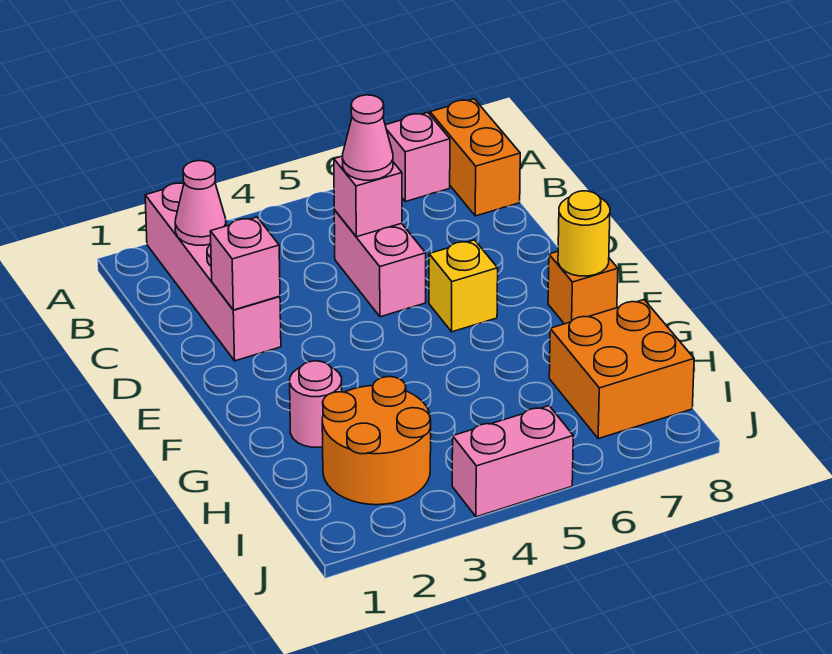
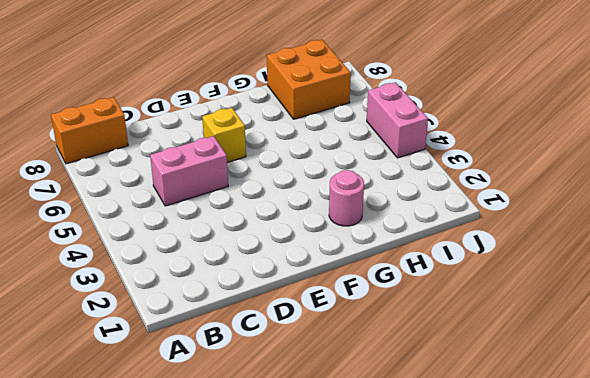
none -> pink brick A2:D2 level 1
none -> pink brick A7 level 1
none -> orange brick F8 level 1

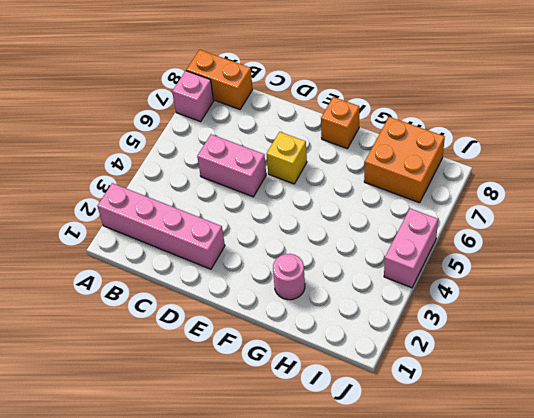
none -> orange round brick H2:I3 level 1
none -> pink cone B2 level 2
none -> pink brick C5 level 2

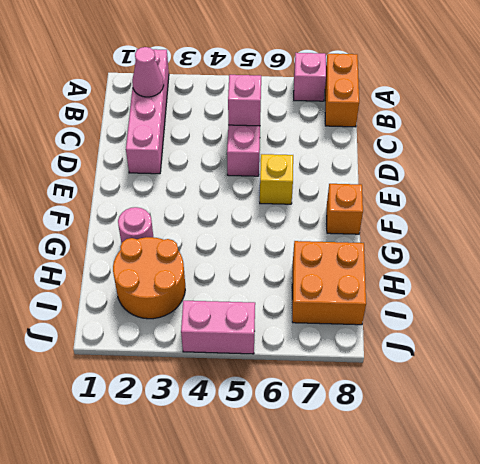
none -> pink brick D2 level 2
none -> yellow round brick F8 level 2
none -> pink cone C5 level 3

